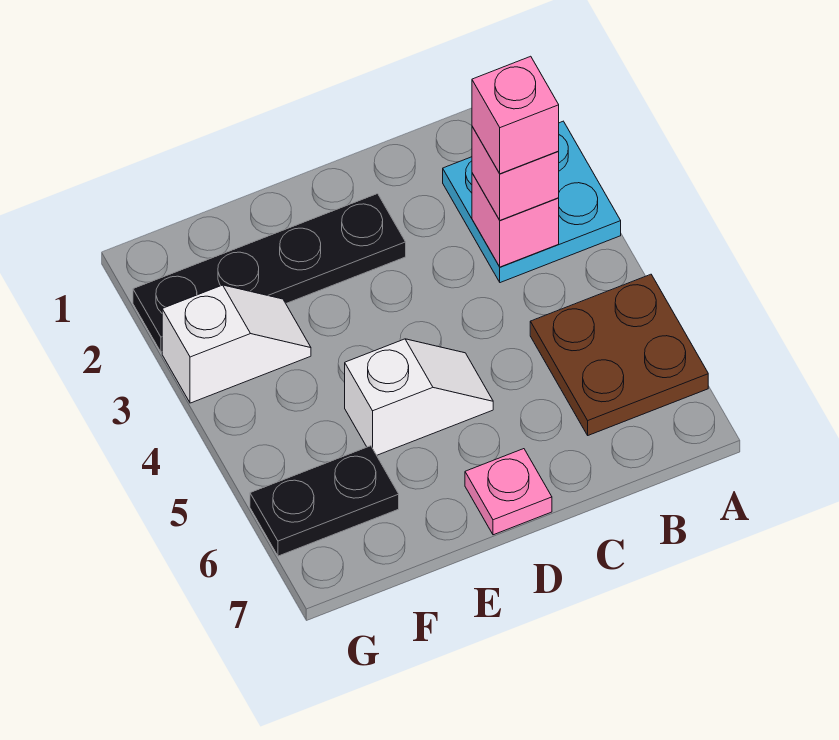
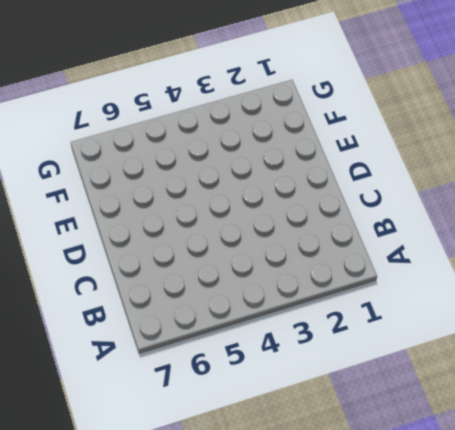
none -> cyan plate A2:B3 level 1
none -> brown plate A5:B6 level 1

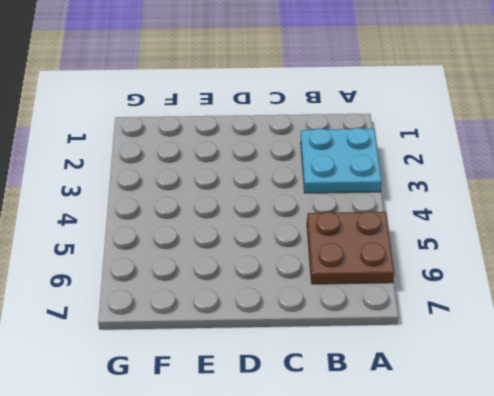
none -> black plate D2:G2 level 1
none -> white slope D5:E5 level 1 top E

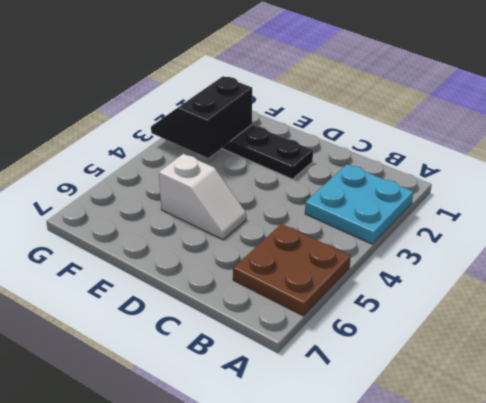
black slope F2:G3 level 2 top F -> none
none -> pink plate D7 level 1
none -> white slope F3:G3 level 1 top G

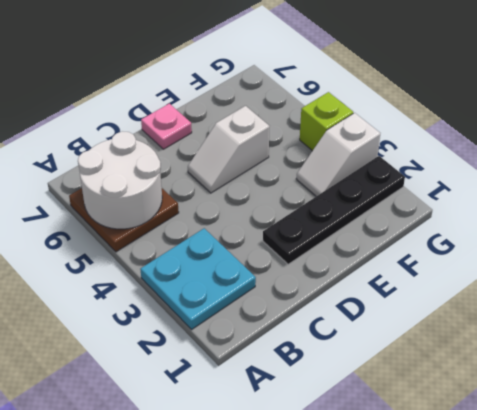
white round brick A5:B6 level 2 -> none
lime brick G4 level 1 -> none
none -> black plate F6:G6 level 1
none -> pink brick B3 level 2

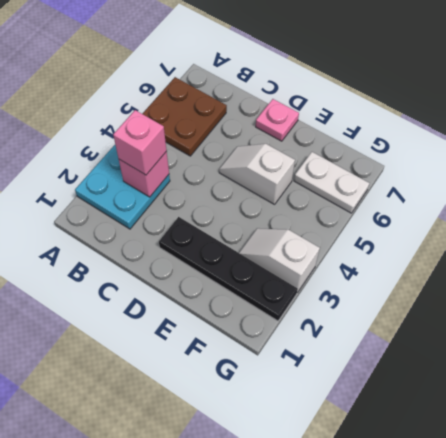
white plate F6:G6 level 1 -> black plate F6:G6 level 1
none -> pink brick B3 level 4

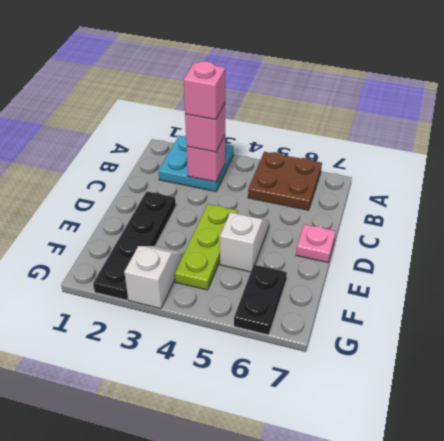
lime plate D4:F4 level 1 -> none

